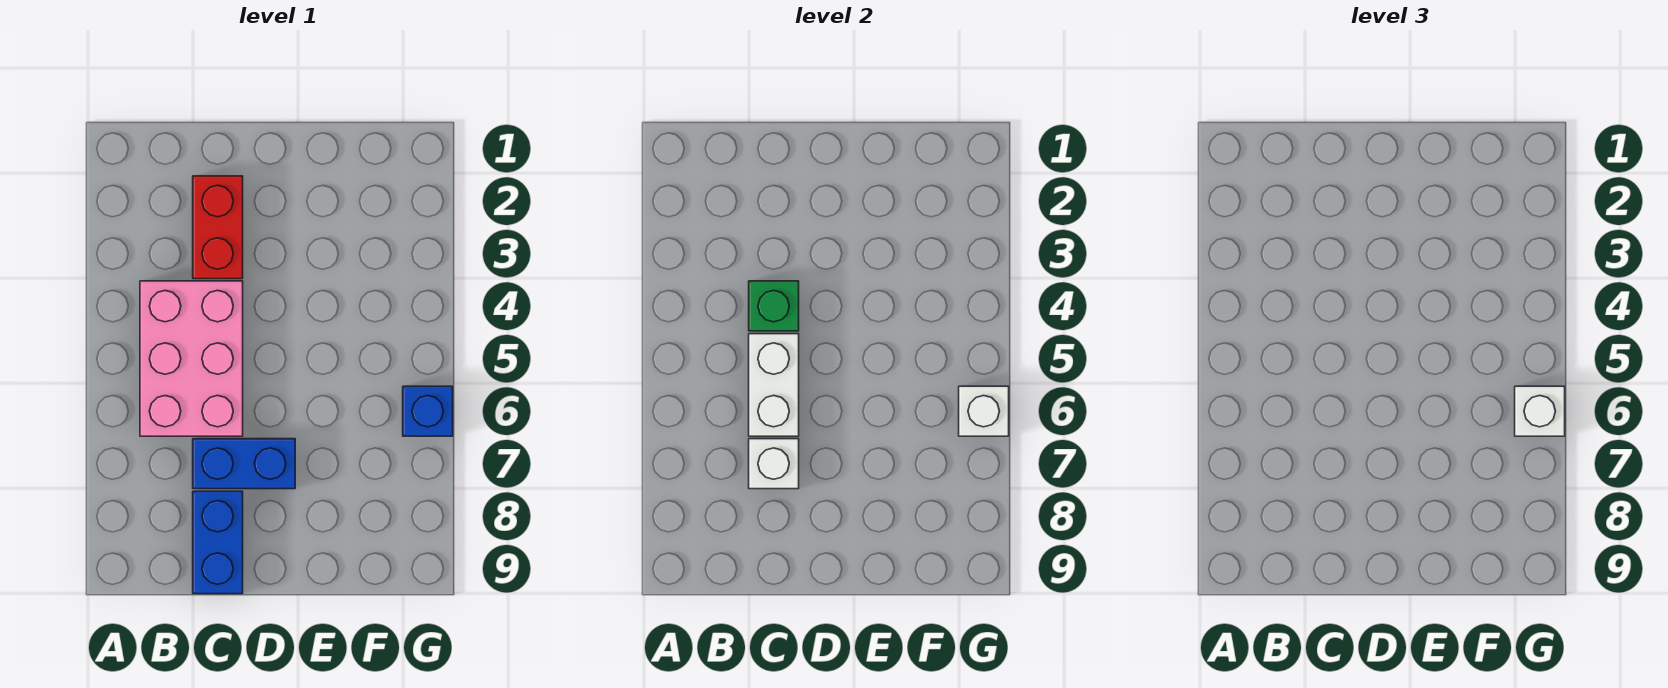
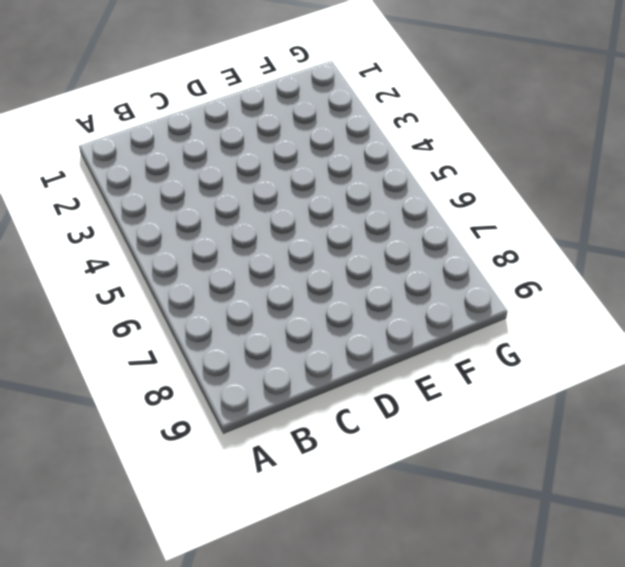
none -> pink brick B4:C6 level 1
none -> red brick C2:C3 level 1

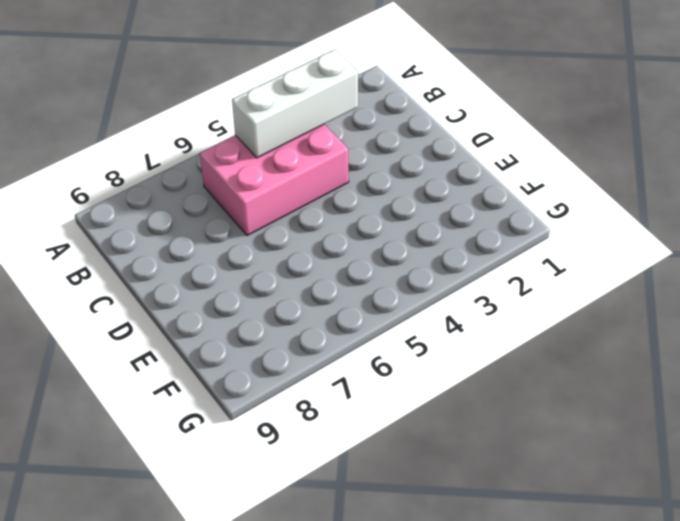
white brick B3:B5 level 2 -> none
none -> red brick C2:C3 level 1
none -> blue brick C7:D7 level 1

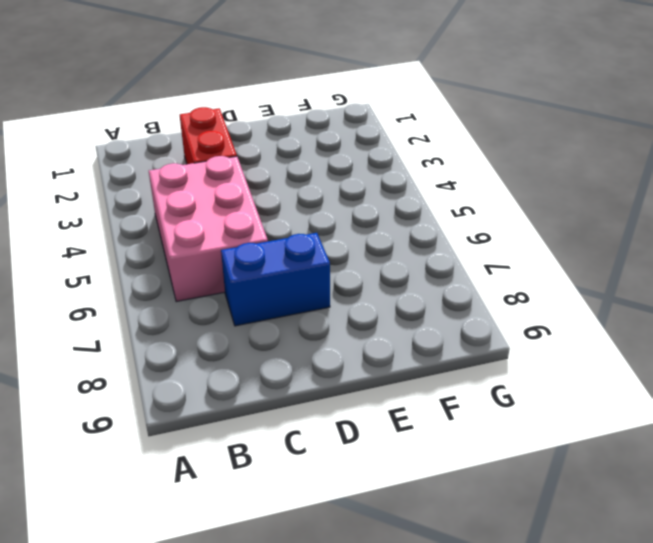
none -> blue brick C8:C9 level 1
none -> blue brick G6 level 1

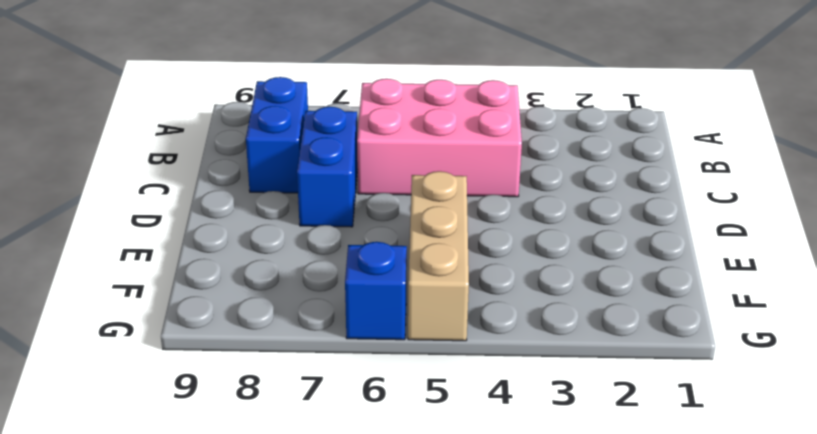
blue brick B8:C8 level 1 -> blue brick C8:C9 level 1
tan brick E5:G5 level 1 -> none
none -> red brick C2:C3 level 1
none -> green brick C4 level 2

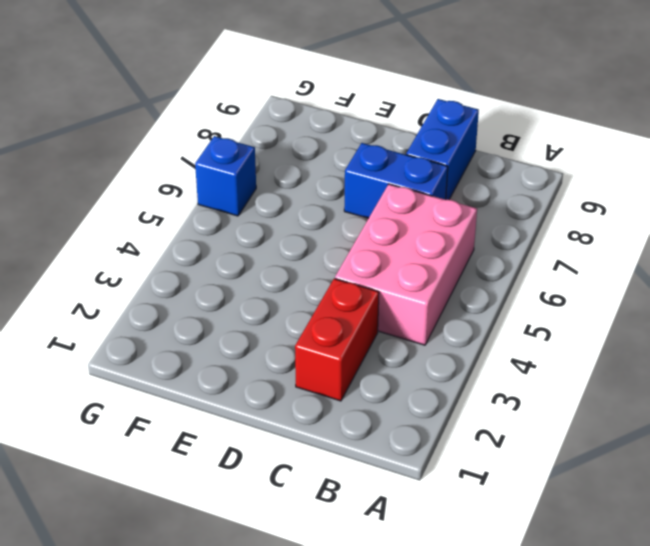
none -> green brick C4 level 2
none -> white brick C5:C6 level 2

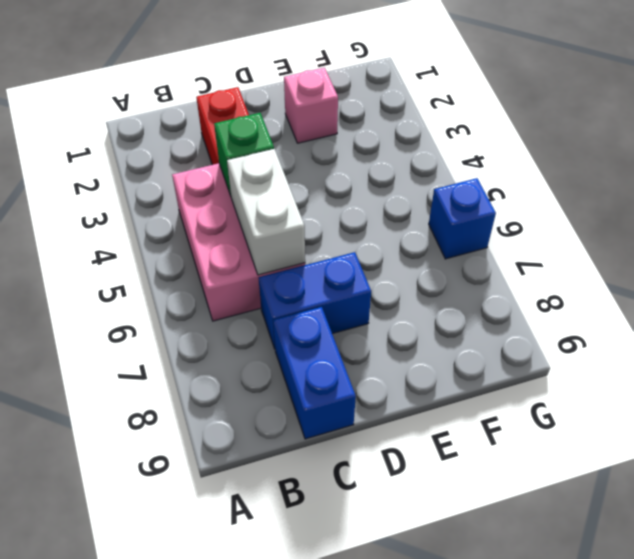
pink brick E2 level 1 -> none
none -> white brick C7 level 2
none -> white brick G6 level 2

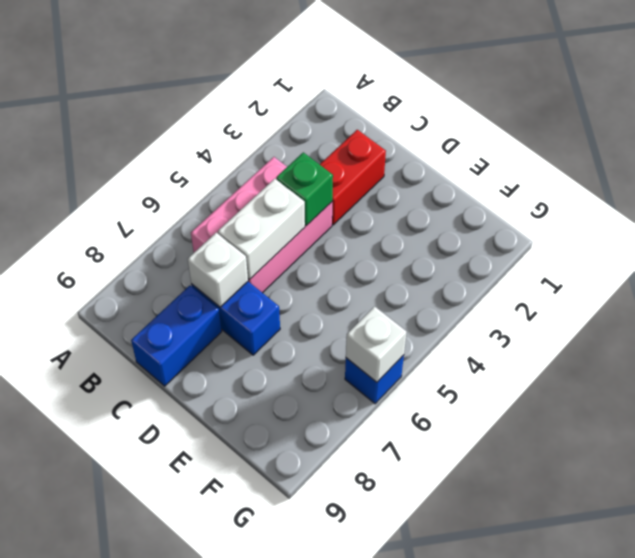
none -> white brick G6 level 3

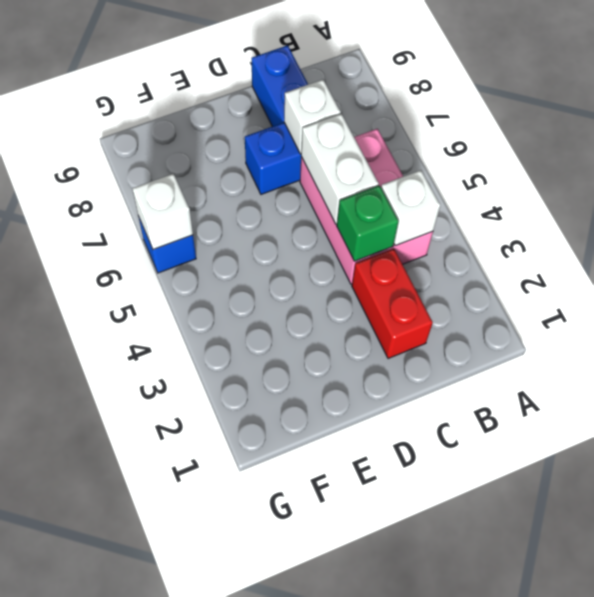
white brick B4 level 2 -> white brick G6 level 3

